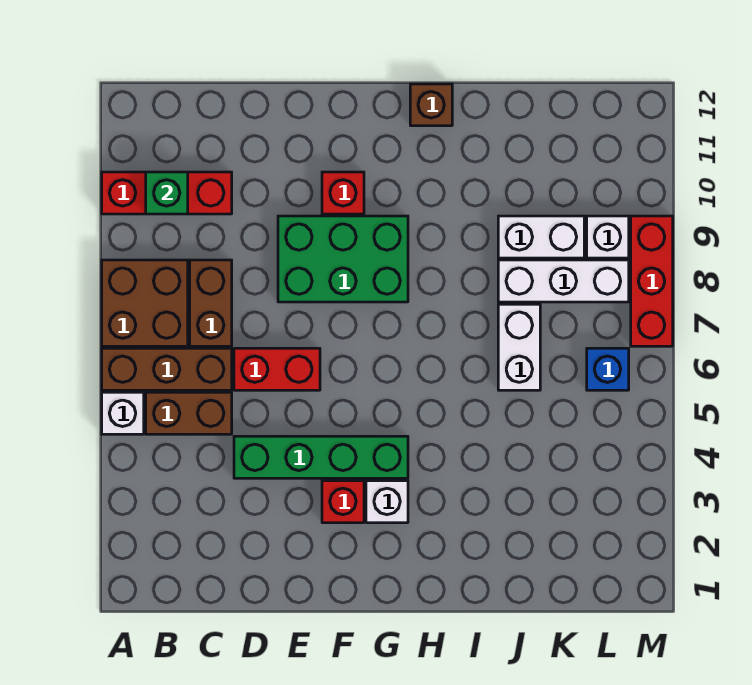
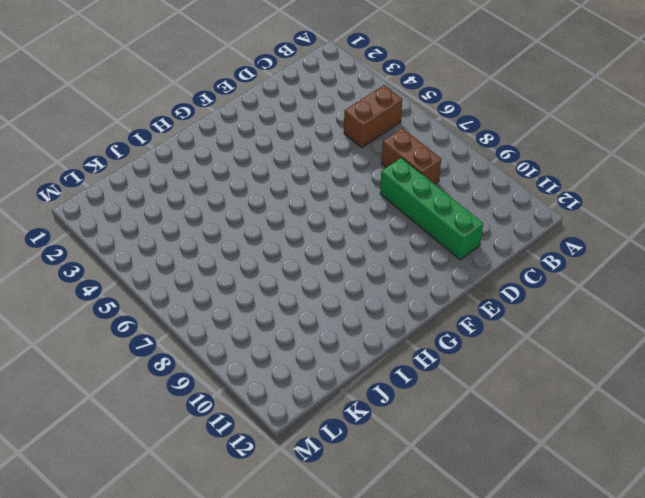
green brick D8:D11 level 1 -> green brick D4:G4 level 1
none -> white brick A5 level 1
none -> brown brick A6:C6 level 1
none -> brown brick A7:B8 level 1

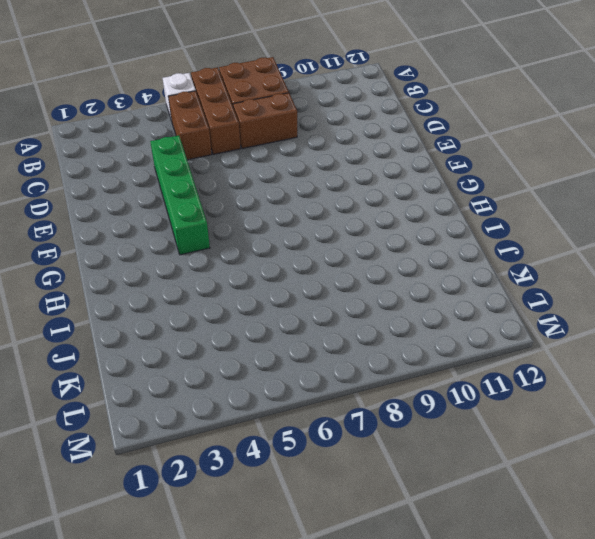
none -> red brick A10:C10 level 1
none -> red brick D6:E6 level 1
none -> green brick E8:G9 level 1

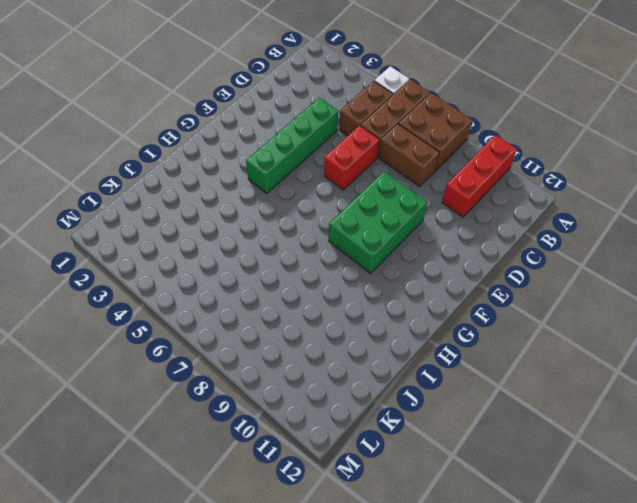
none -> red brick F3 level 1
none -> red brick F10 level 1
none -> white brick G3 level 1

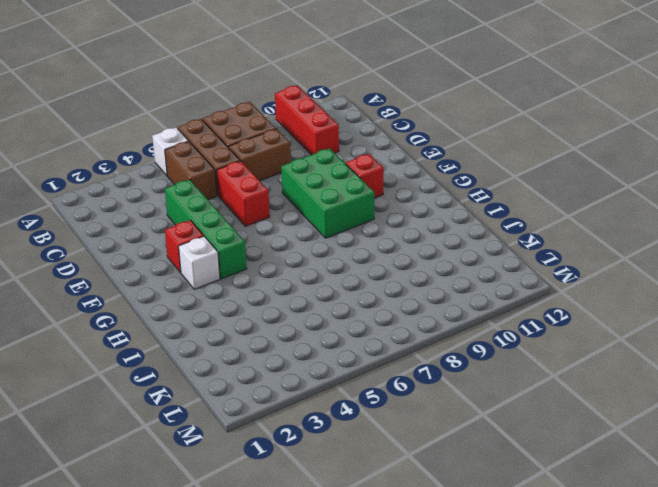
none -> brown brick H12 level 1
none -> white brick J6:J7 level 1
none -> white brick J8:L8 level 1

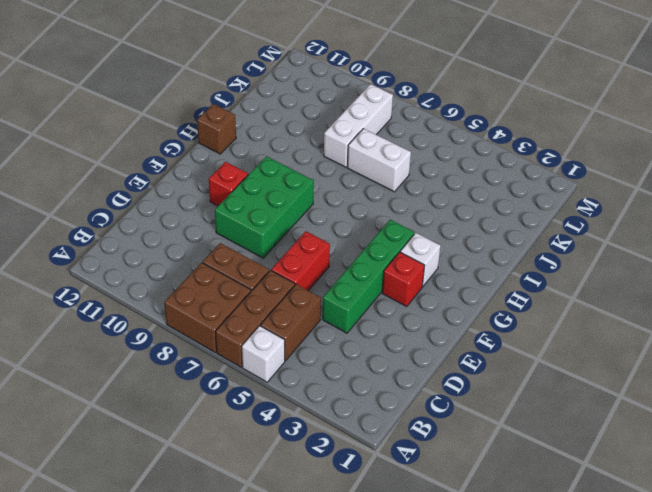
none -> red brick A10:C10 level 1
none -> white brick J9:K9 level 1
none -> blue brick L6 level 1

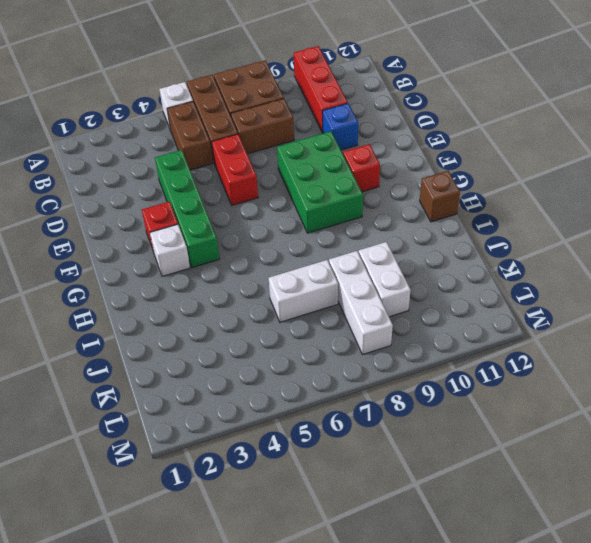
blue brick D10 level 1 -> blue brick L6 level 1
none -> white brick L9 level 1
none -> red brick M7:M9 level 1
none -> green brick B10 level 2

